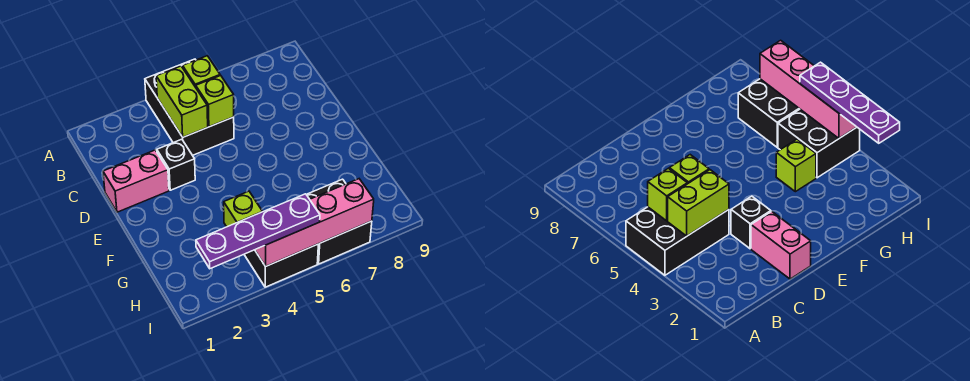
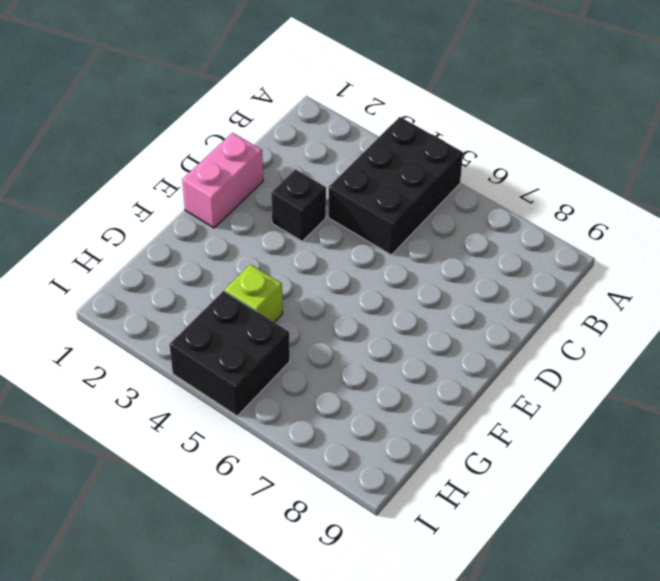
pink brick D1:E1 level 1 -> pink brick D1:D2 level 1
none -> black brick H6:I7 level 1
none -> lime brick B4:C4 level 2

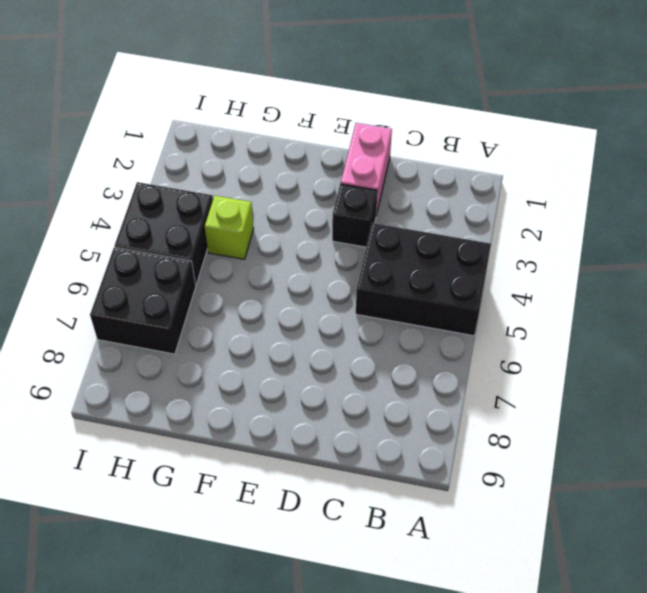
none -> lime brick B4:C4 level 2
none -> lime brick B5 level 2

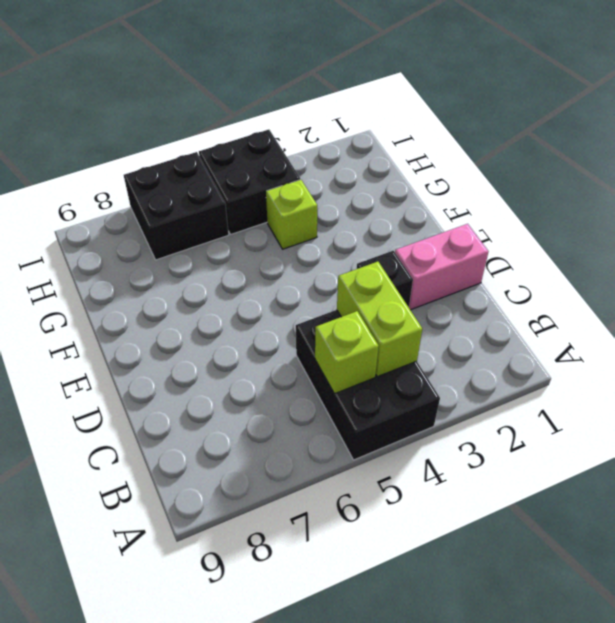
none -> lime brick C5 level 2
none -> pink brick I4:I7 level 2

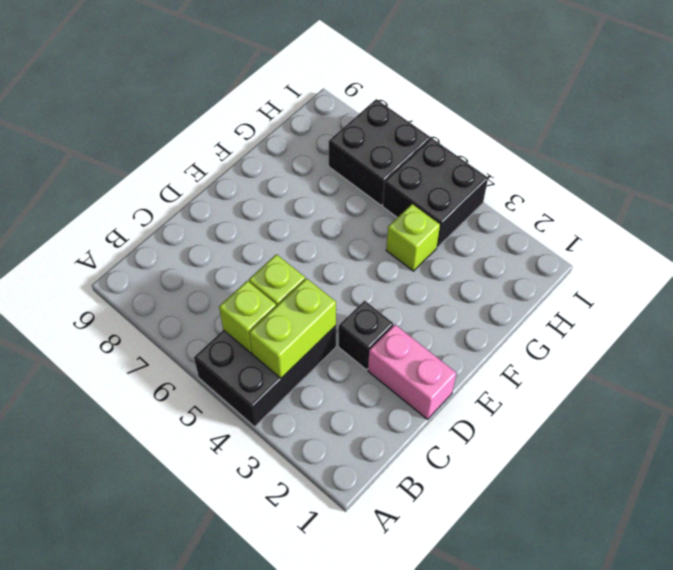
none -> pink brick I4:I7 level 2
none -> purple plate I2:I5 level 3

